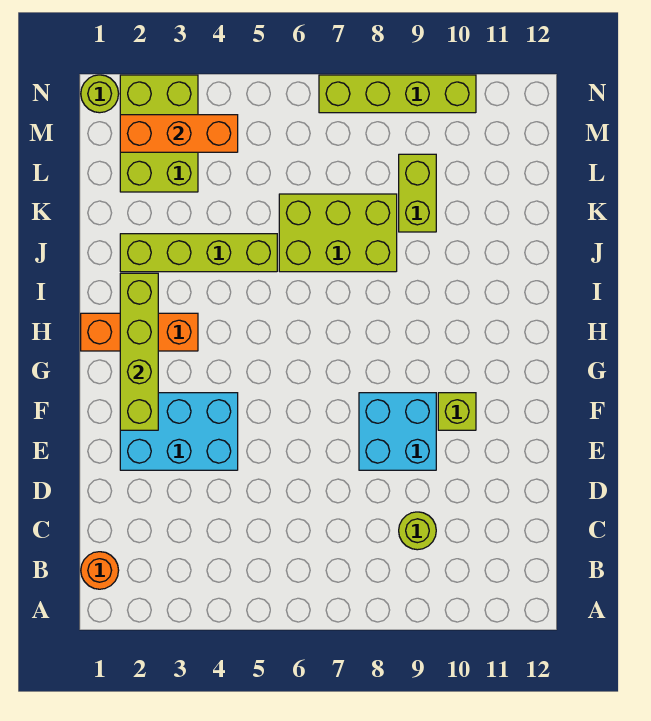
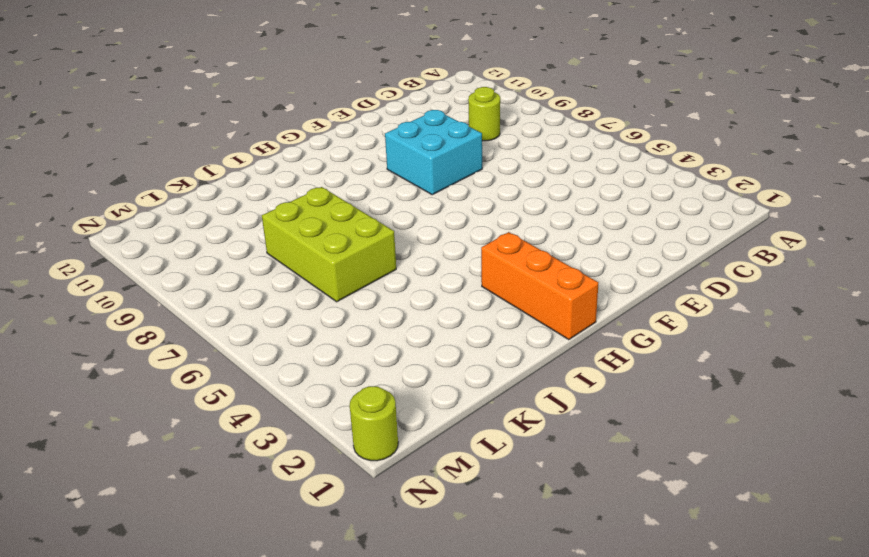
none -> orange round brick B1 level 1
none -> cyan brick E2:F4 level 1
none -> lime brick F10 level 1

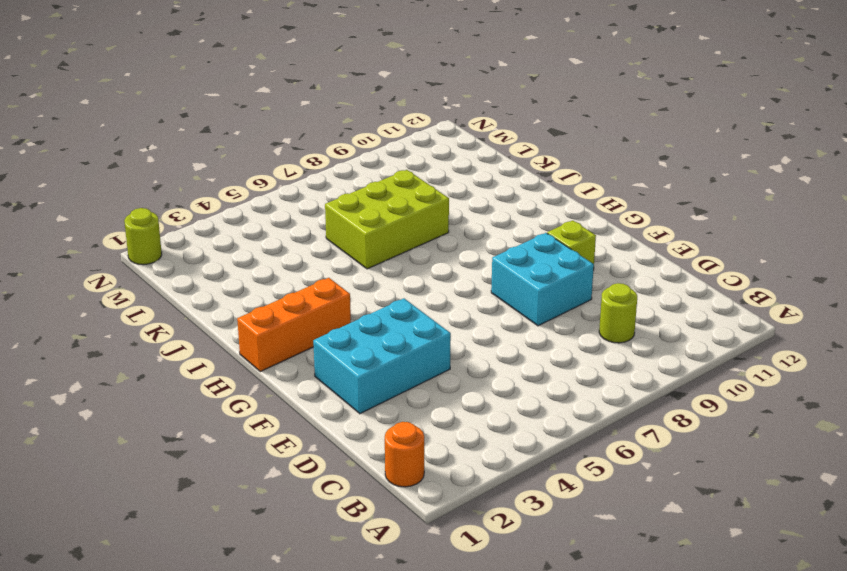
none -> lime brick J2:J5 level 1
none -> lime brick K9:L9 level 1
none -> lime brick L2:N3 level 1

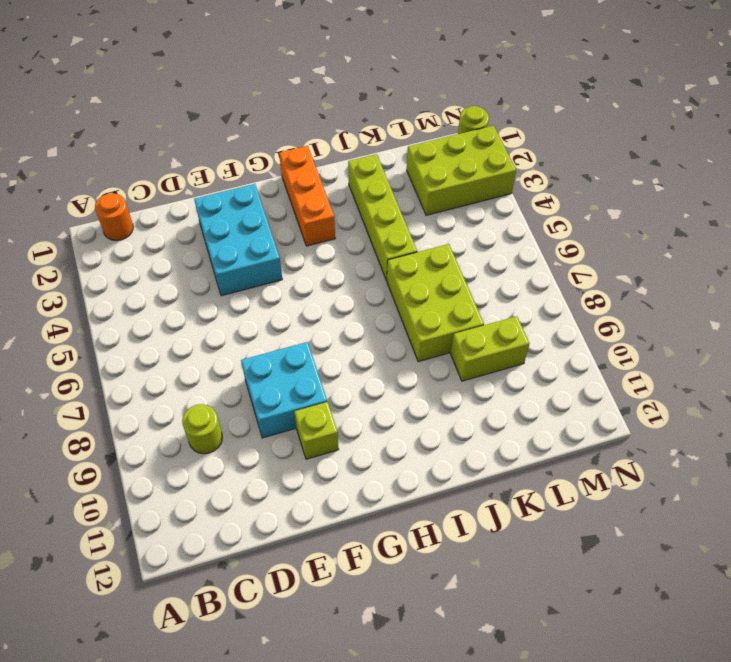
none -> lime brick N7:N10 level 1
none -> lime brick F2:I2 level 2
none -> orange brick M2:M4 level 2

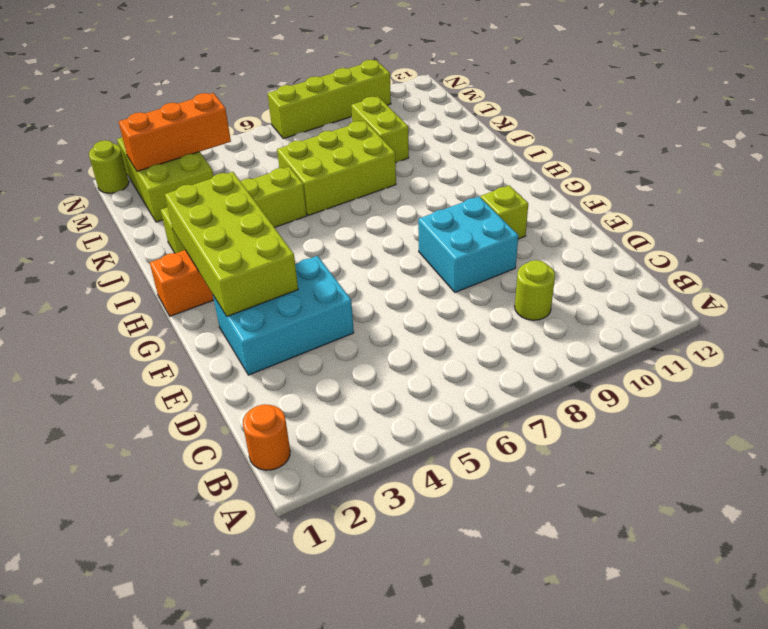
lime brick F2:I3 level 2 -> lime brick F2:I2 level 2

